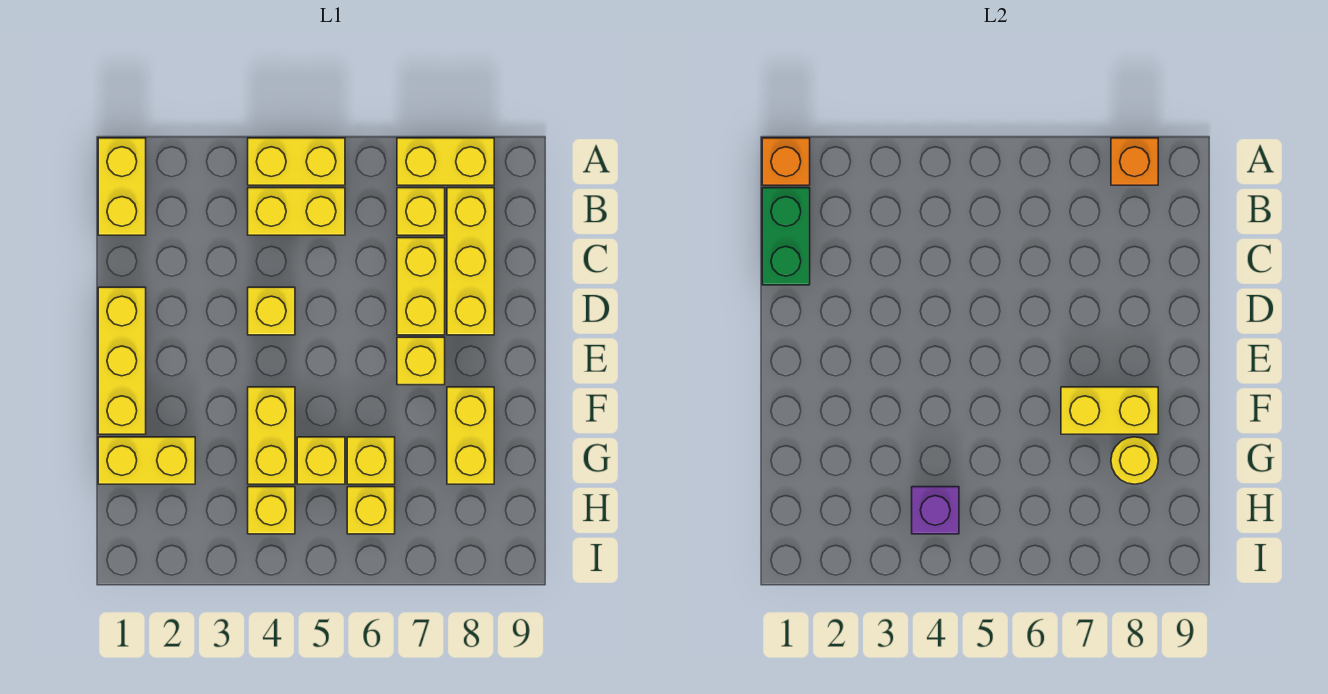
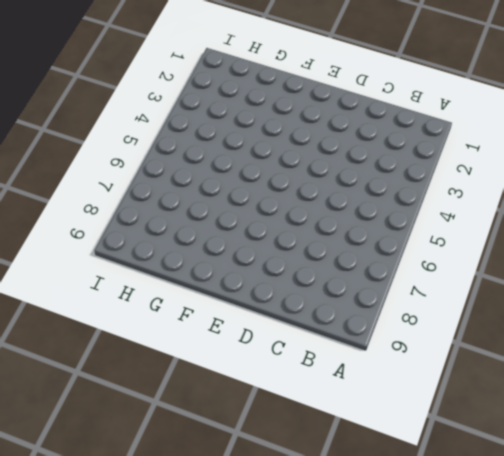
none -> yellow brick A1:B1 level 1
none -> yellow brick A4:A5 level 1
none -> yellow brick A7:A8 level 1

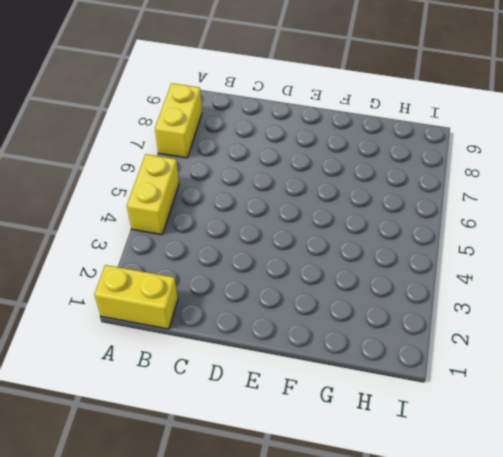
none -> yellow brick B4:B5 level 1
none -> yellow brick B7 level 1
none -> yellow brick B8:D8 level 1

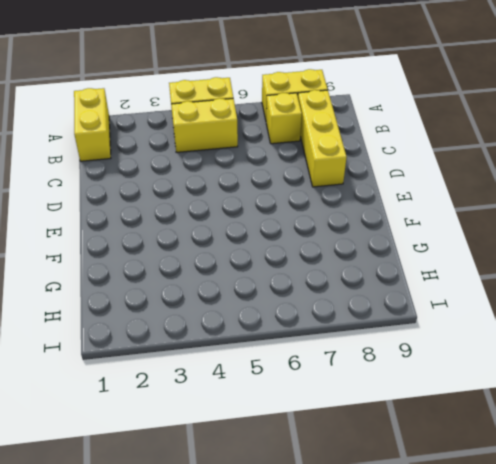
none -> yellow brick C7:D7 level 1
none -> yellow brick D1:F1 level 1
none -> yellow brick D4 level 1

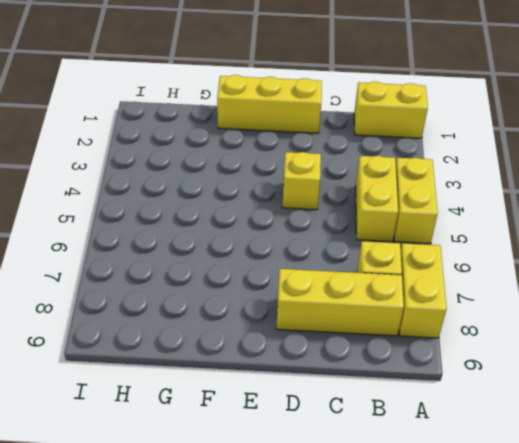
none -> yellow brick C7:D7 level 1
none -> yellow brick E7 level 1
none -> yellow brick F4:G4 level 1

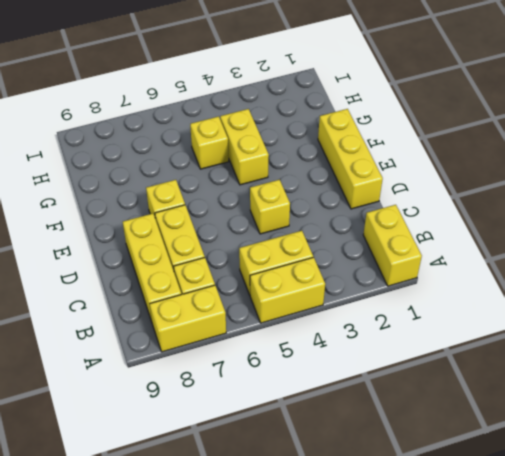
none -> yellow brick F8:G8 level 1
none -> yellow brick G1:G2 level 1
none -> yellow brick G6 level 1

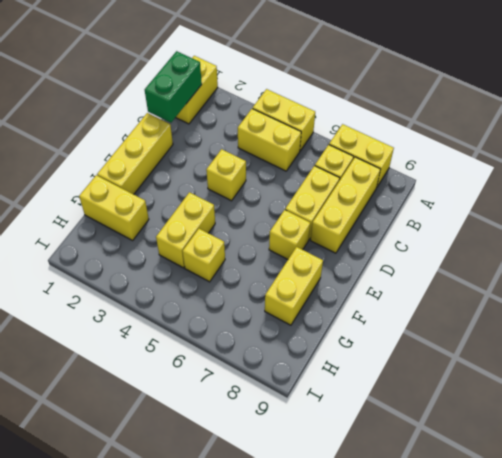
none -> yellow brick G6 level 1
none -> yellow brick H4 level 1
none -> yellow brick H6 level 1

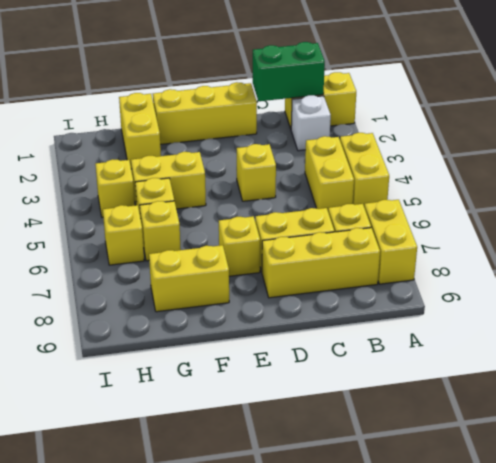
white brick B2 level 1 -> none
none -> orange brick A1 level 2
none -> orange brick A8 level 2
none -> yellow brick F7:F8 level 2

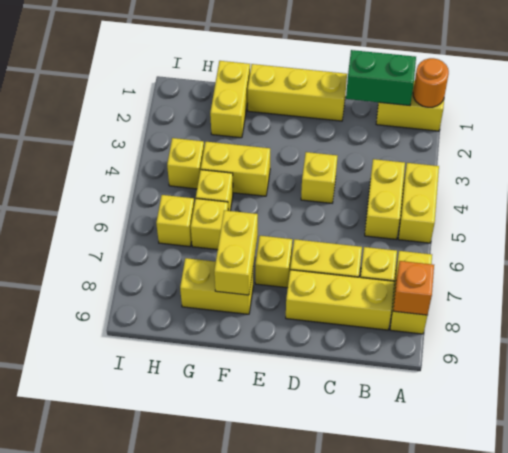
orange round brick A1 level 2 -> orange brick A1 level 2
none -> yellow round brick G8 level 2
none -> purple brick H4 level 2

